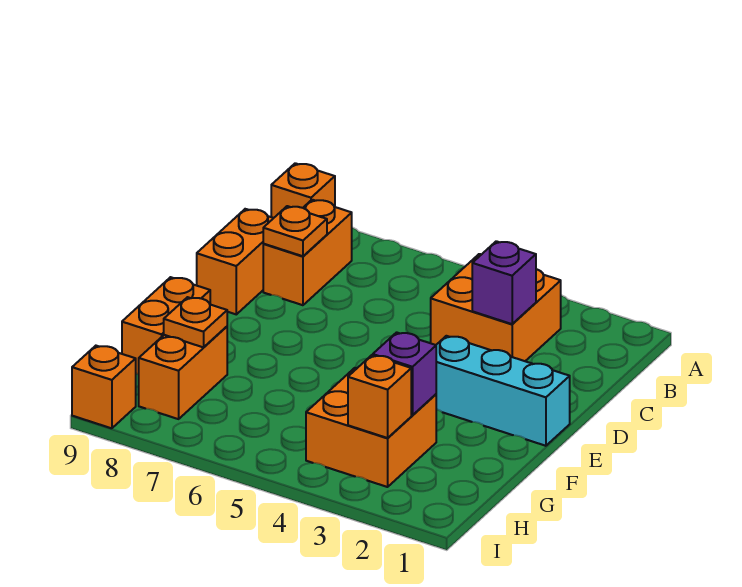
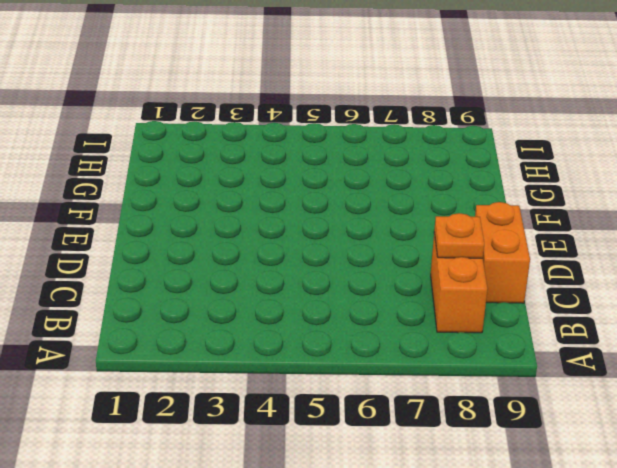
none -> orange brick A9 level 1
none -> orange brick B3:C4 level 1
none -> cyan brick E1:E3 level 1

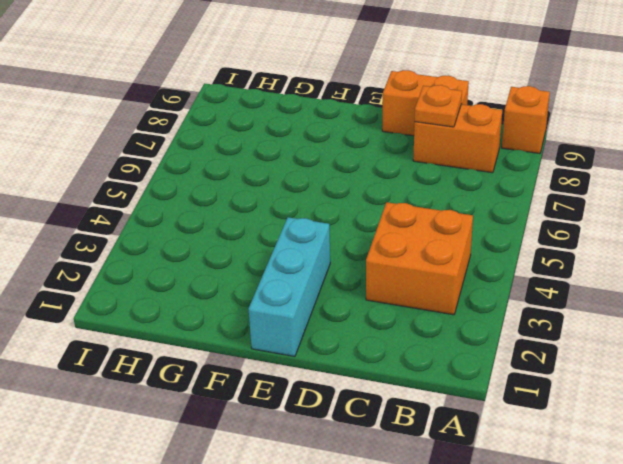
none -> orange brick F9:G9 level 1
none -> orange brick G3:H4 level 1
none -> orange brick G8:H8 level 1

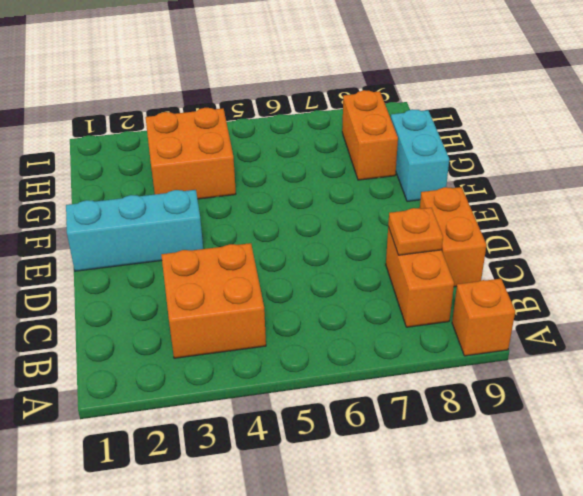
cyan brick F9:G9 level 1 -> orange brick F9:G9 level 1
none -> orange brick I9 level 1
none -> purple brick C3 level 2
none -> purple brick G3 level 2

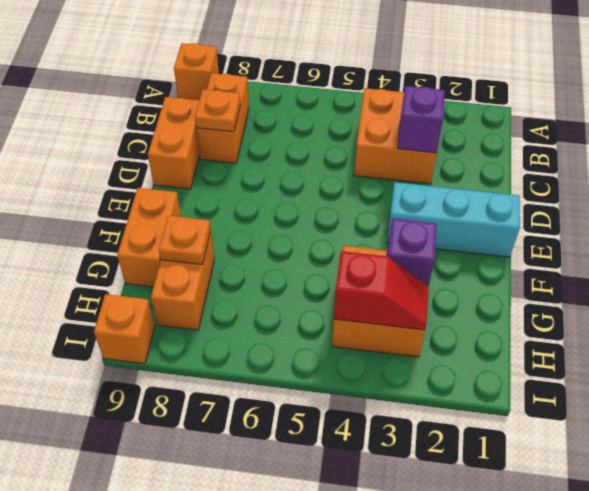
red slope H3:H4 level 2 top 4 -> orange brick H3 level 2

